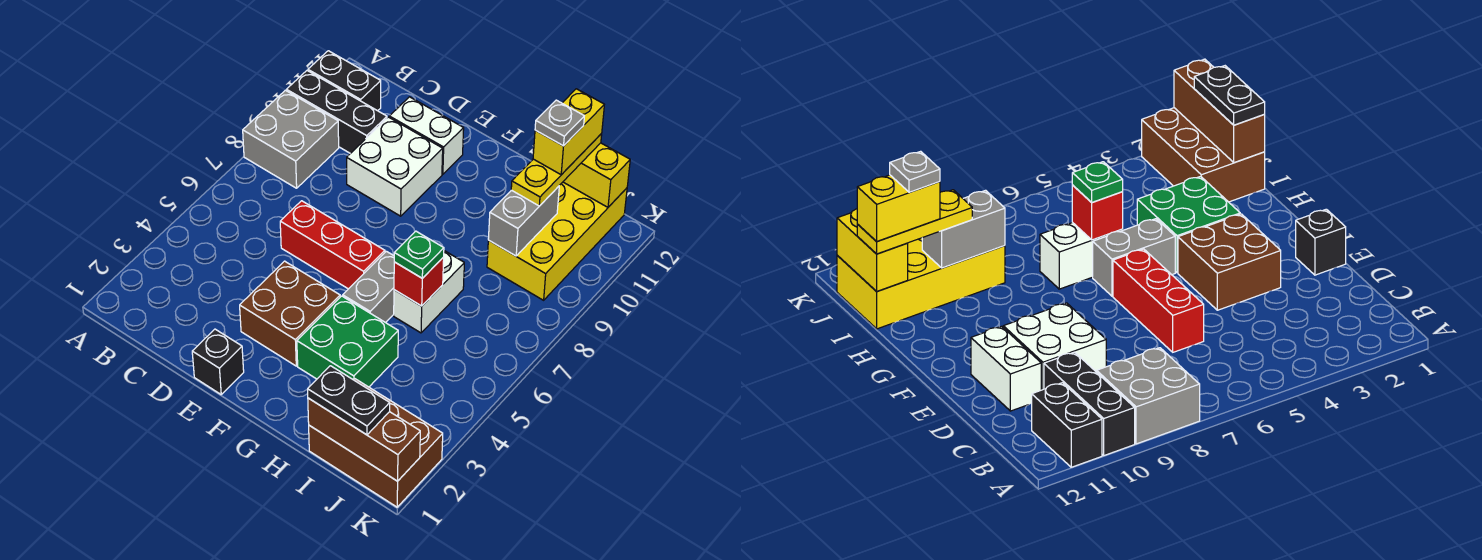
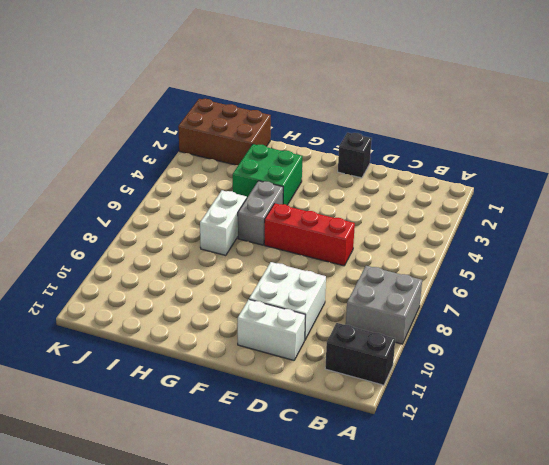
none -> black brick A10:C10 level 1
none -> brown brick E3:F4 level 1
none -> yellow brick I9:J12 level 1

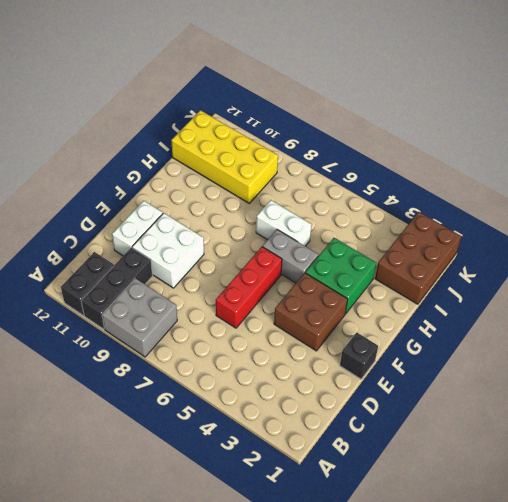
none -> red brick H6 level 2
none -> brown brick I1:K1 level 2
none -> grey brick I9:I10 level 2

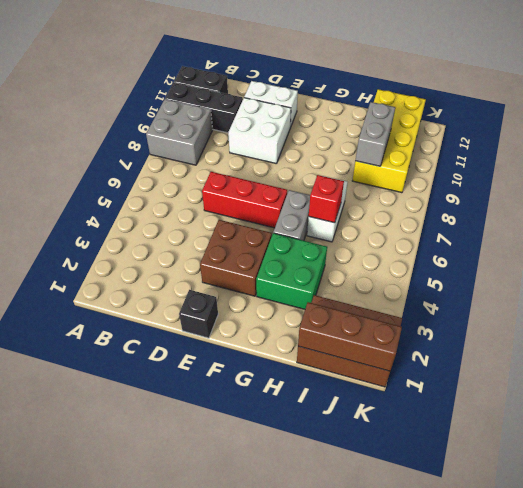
none -> yellow brick I12:J12 level 2
none -> green plate H6 level 3
none -> black plate I1:J1 level 3

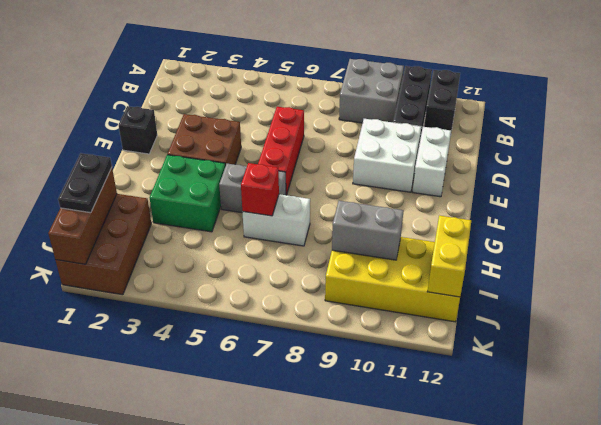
none -> green plate H6 level 3
none -> yellow plate I10:I12 level 3
none -> yellow brick I11:I12 level 4

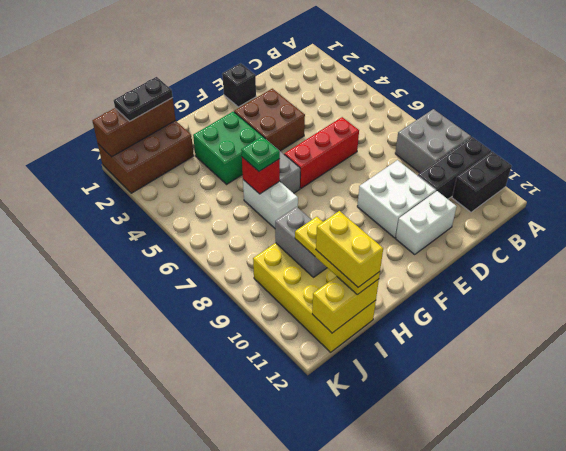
none -> grey plate I11 level 5

